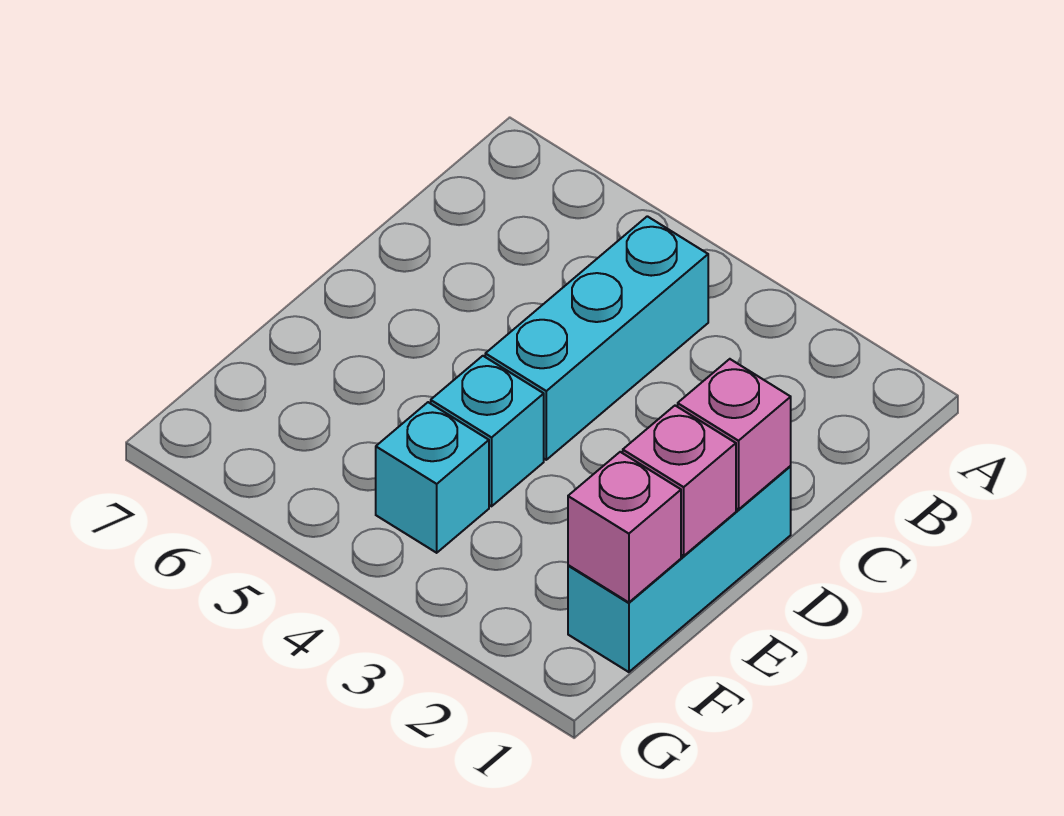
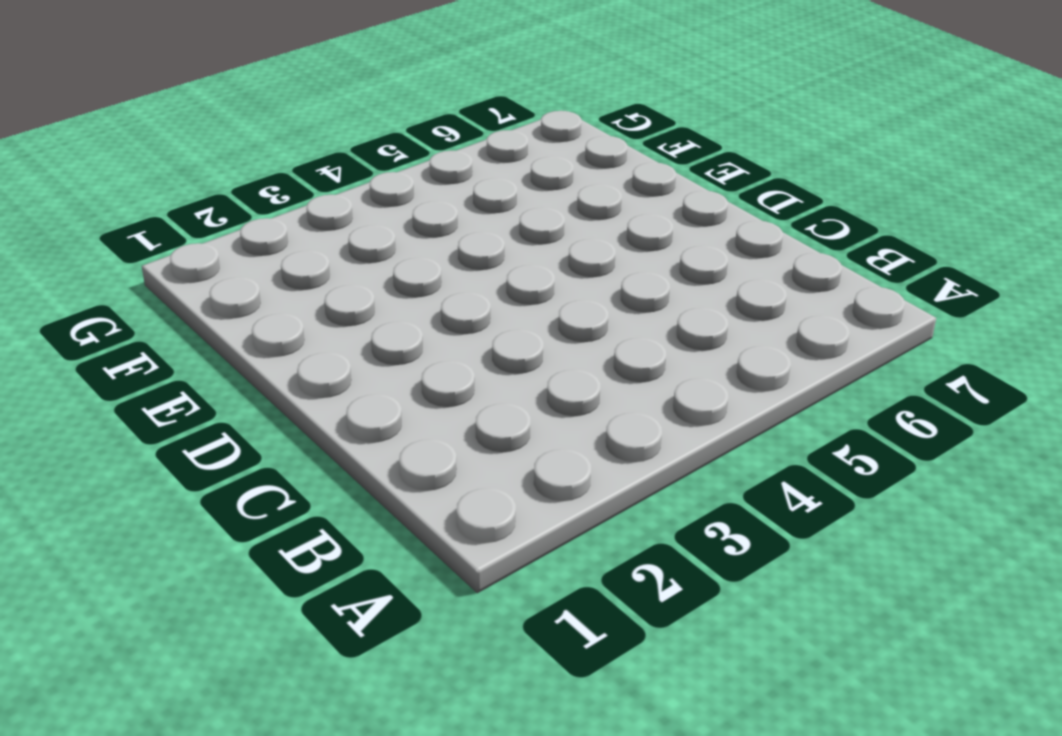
none -> cyan brick B4:D4 level 1
none -> cyan brick D1:F1 level 1

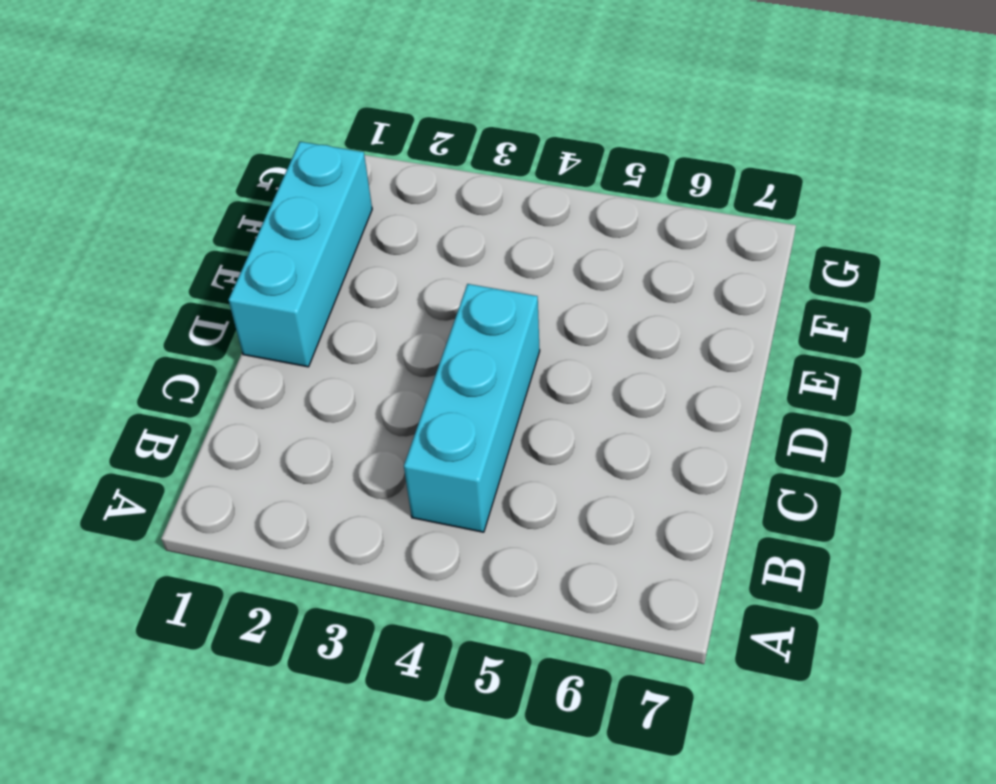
none -> cyan brick E4 level 1
none -> cyan brick F4 level 1

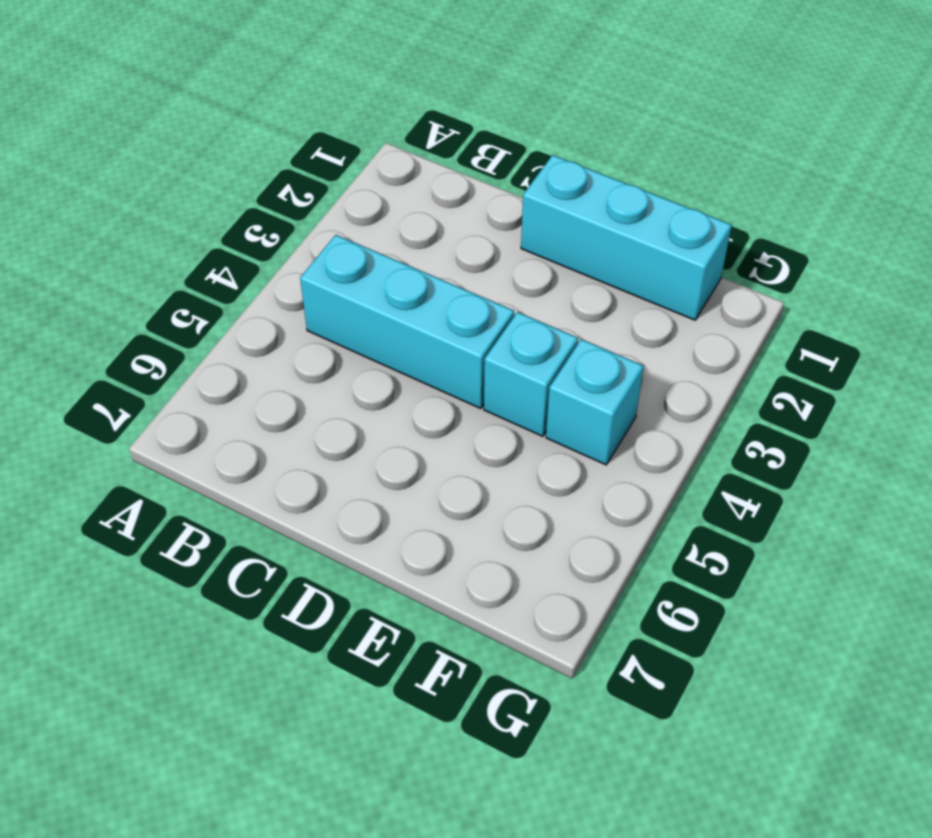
none -> pink brick D1 level 2
none -> pink brick E1 level 2

